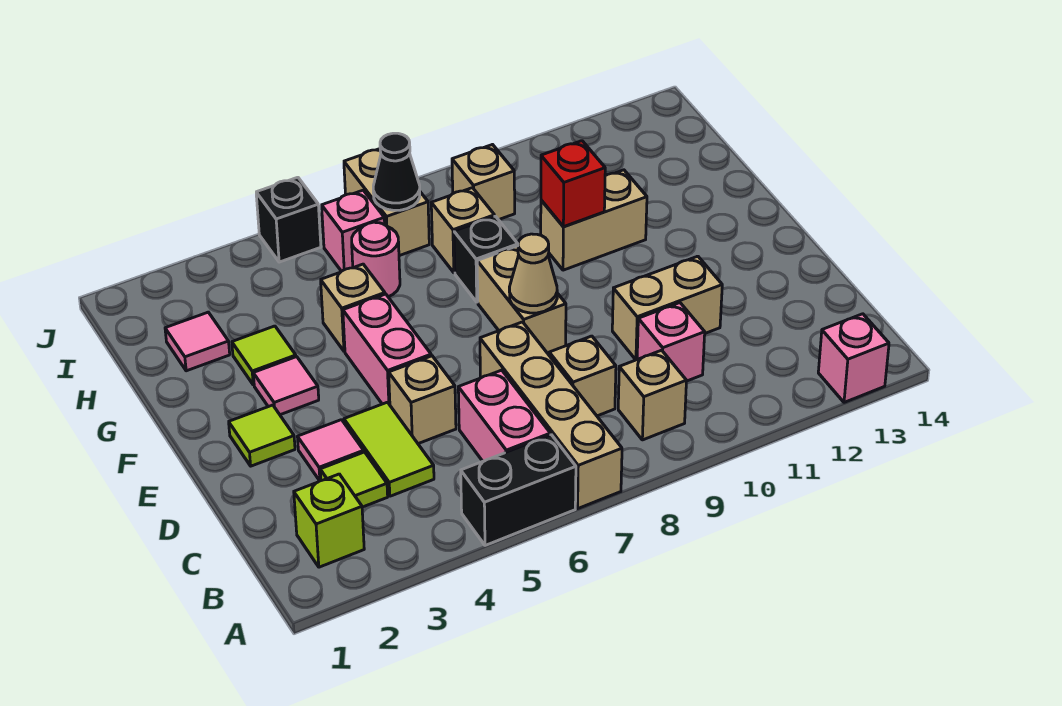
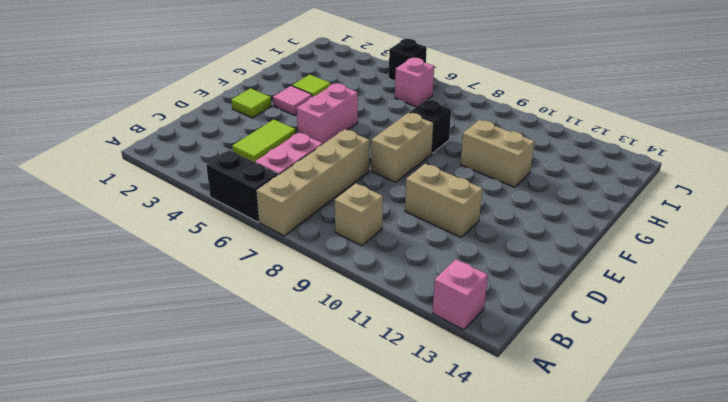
none -> lime brick B2 level 1
none -> lime tile C3 level 1
none -> tan brick C8 level 1
none -> pink brick C10 level 1

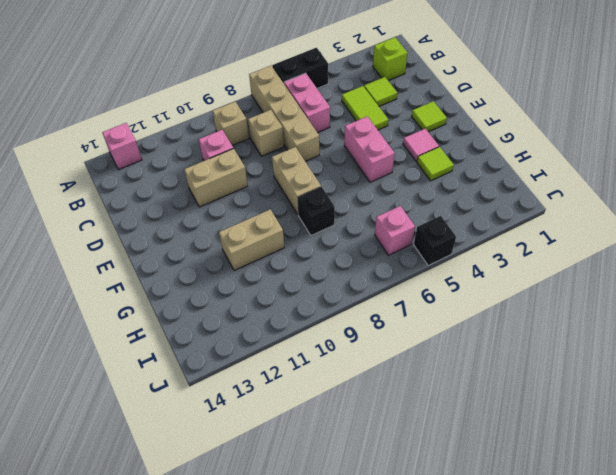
none -> pink tile D3 level 1
none -> tan brick D5 level 1
none -> tan brick G5 level 1
none -> pink tile H2 level 1

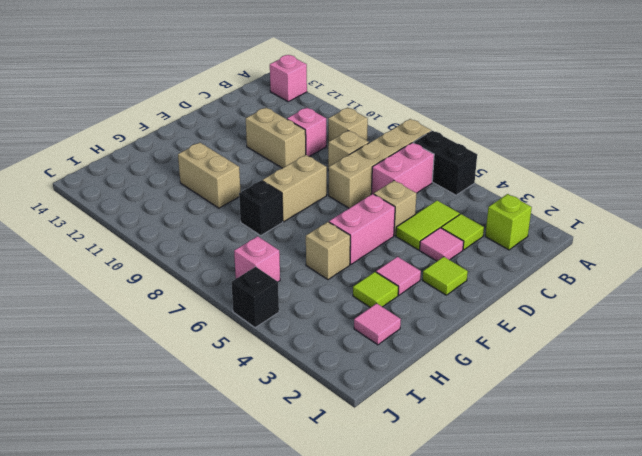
none -> pink round brick H6 level 1
none -> tan brick H8 level 1
none -> tan brick I7:J7 level 1
none -> tan brick I9 level 1

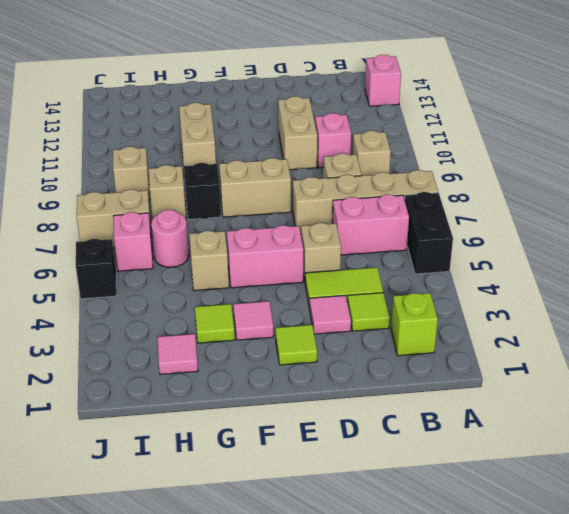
none -> tan cone E8 level 2
none -> red brick G10 level 2
none -> black cone I7 level 2

